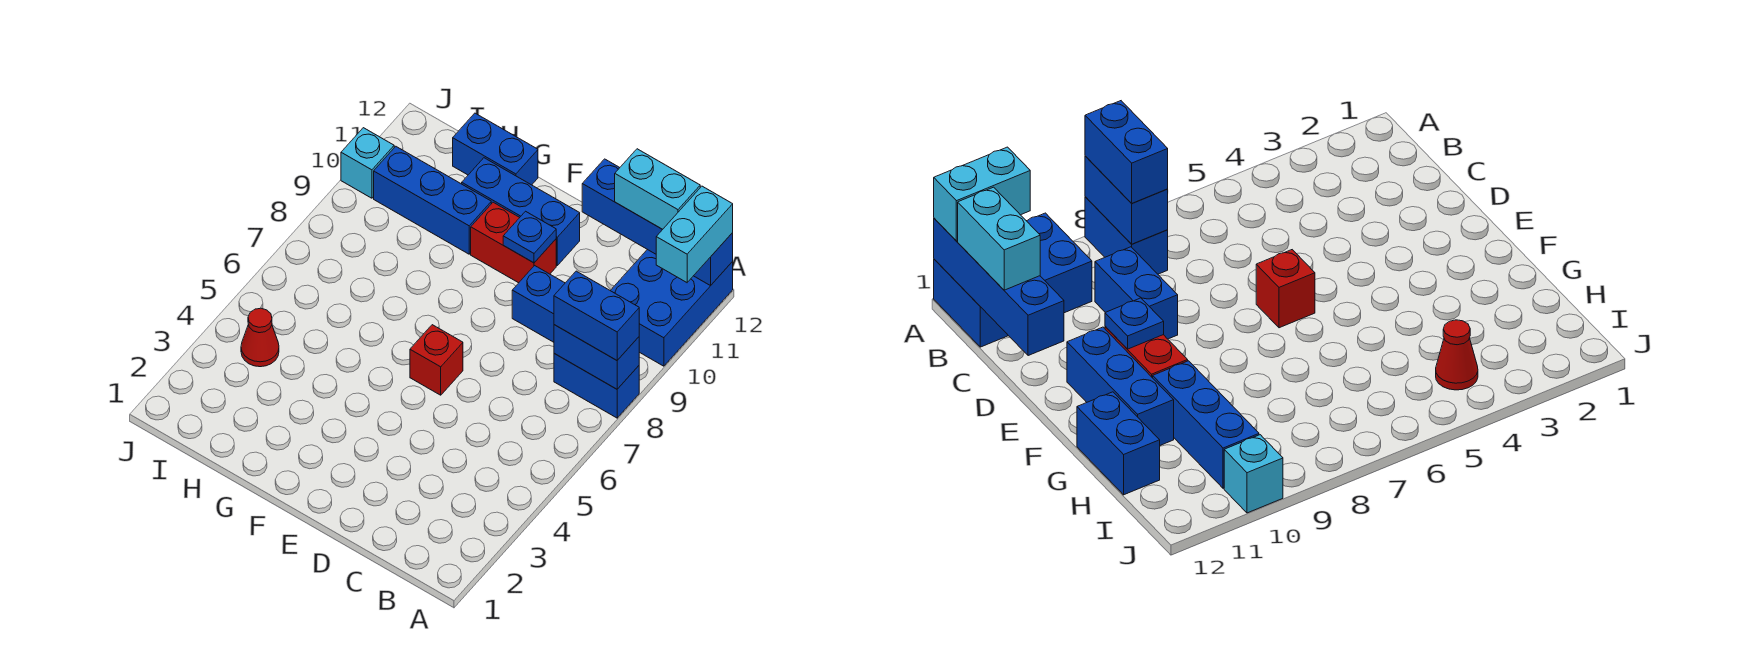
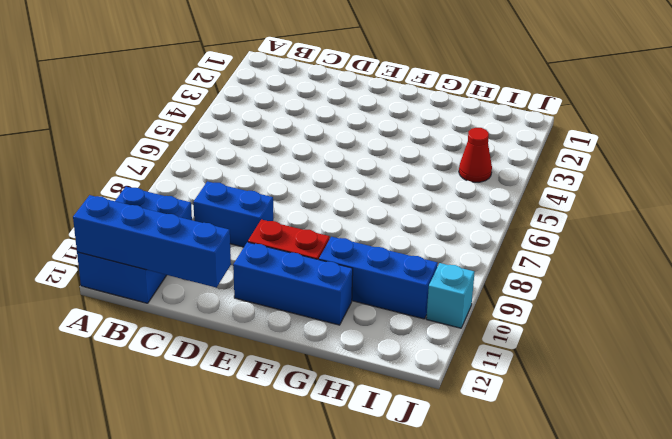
none -> blue brick A8:B8 level 1
none -> red brick E6 level 1
none -> blue brick G12:H12 level 1

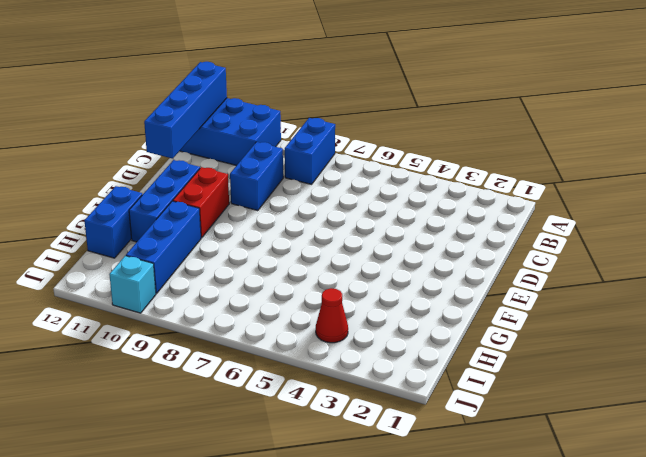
none -> red brick E6 level 1
none -> blue brick A8:B8 level 2
none -> blue plate E10 level 2

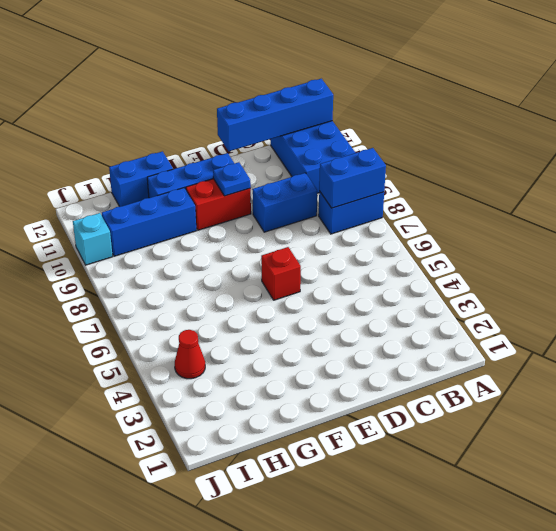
none -> blue brick A8:B8 level 3
none -> cyan brick A11:A12 level 3
none -> cyan brick B12:C12 level 3

